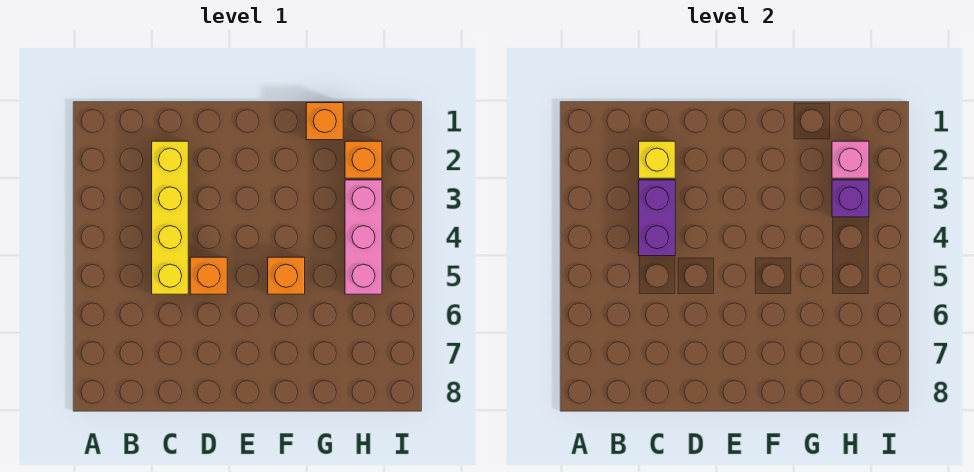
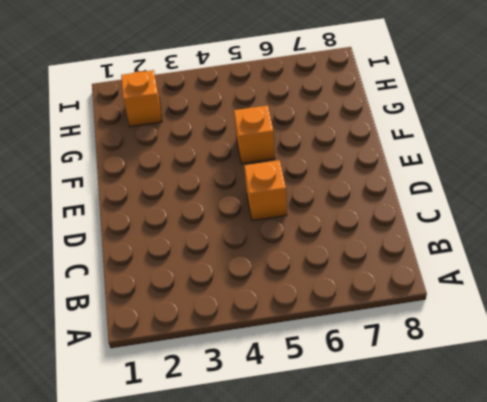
none -> yellow brick C2:C5 level 1
none -> orange brick G1 level 1

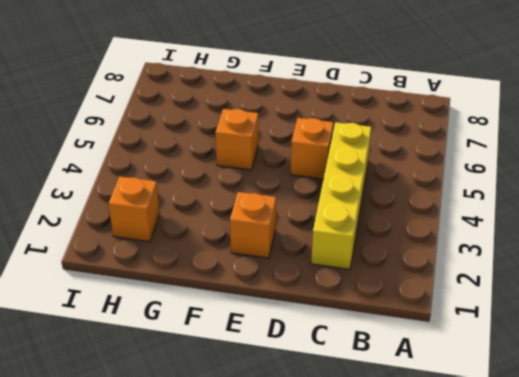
orange brick E2 level 1 -> orange brick G1 level 1
none -> pink brick H3:H5 level 1
none -> yellow brick C2 level 2

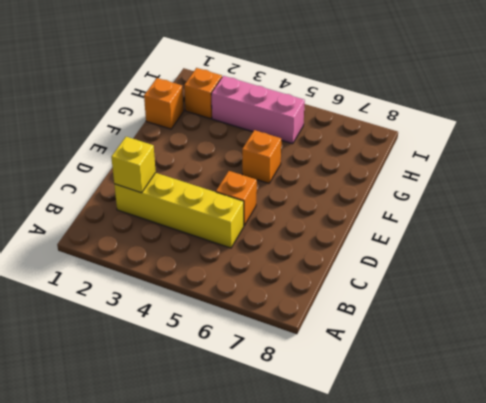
none -> purple brick C3:C4 level 2
none -> pink brick H2 level 2

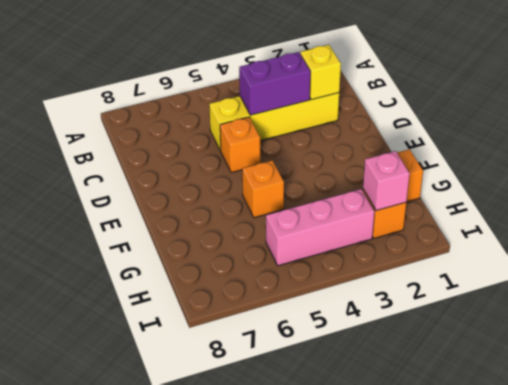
none -> purple brick H3 level 2

